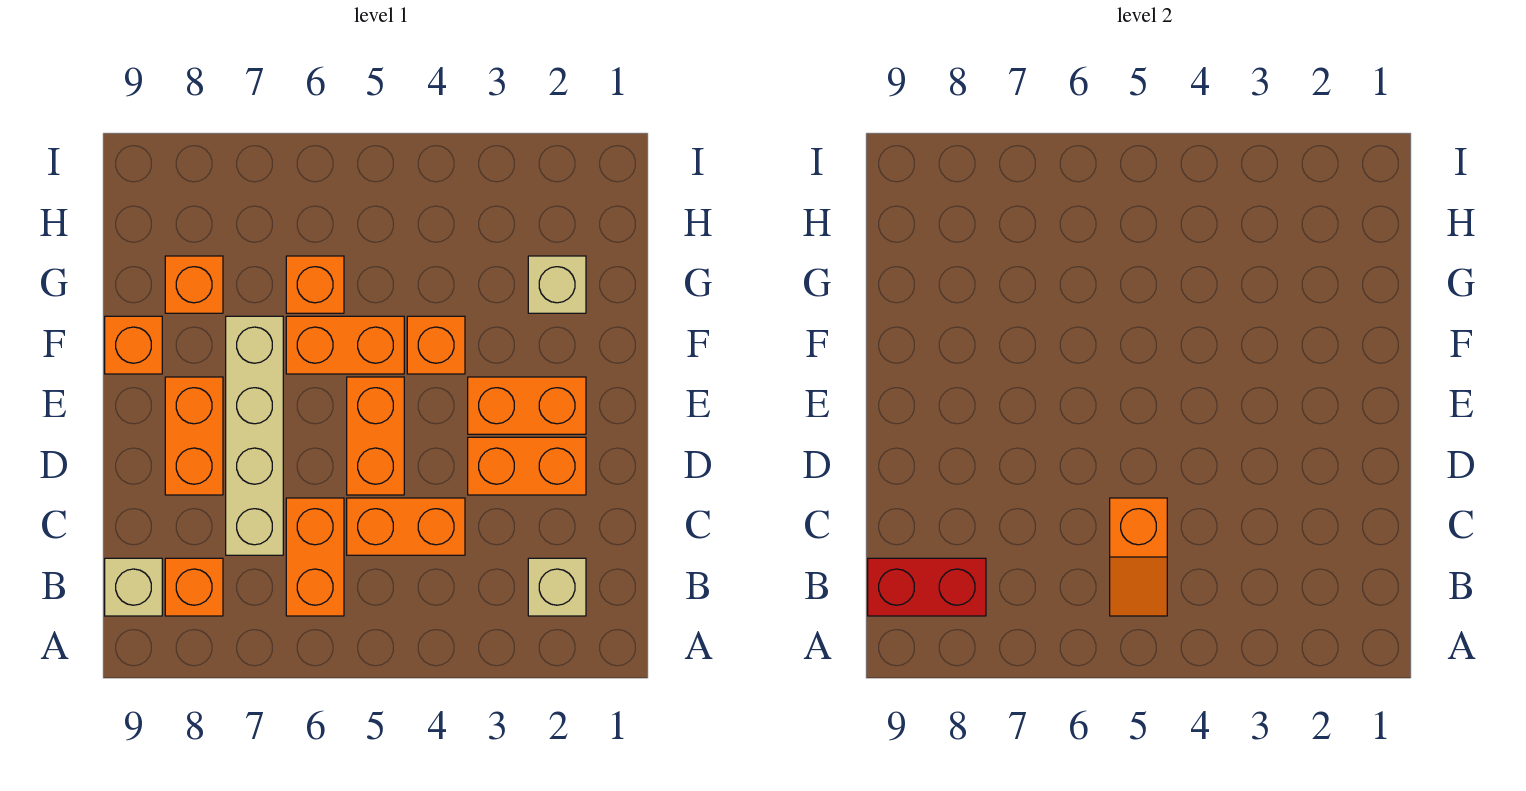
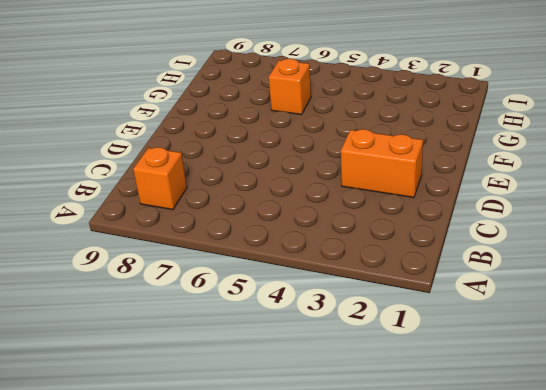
none -> tan brick B2 level 1
none -> orange brick B6:C6 level 1
none -> tan brick B9 level 1

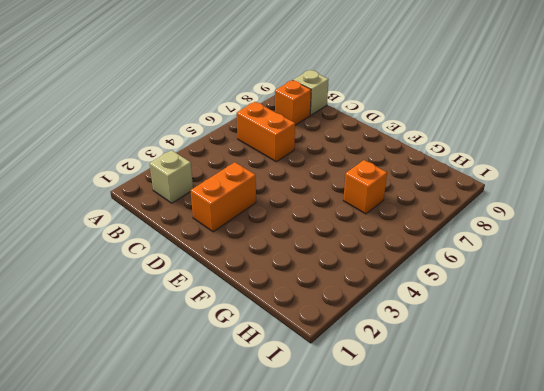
none -> orange brick C4:C5 level 1
none -> tan brick C7:F7 level 1
none -> orange brick D5:E5 level 1

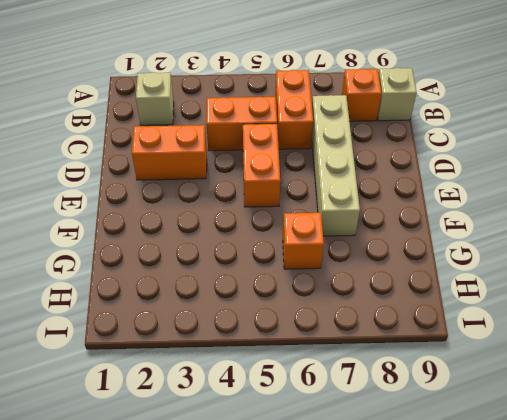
none -> orange brick D8:E8 level 1
none -> orange brick E2:E3 level 1
none -> orange brick F4 level 1

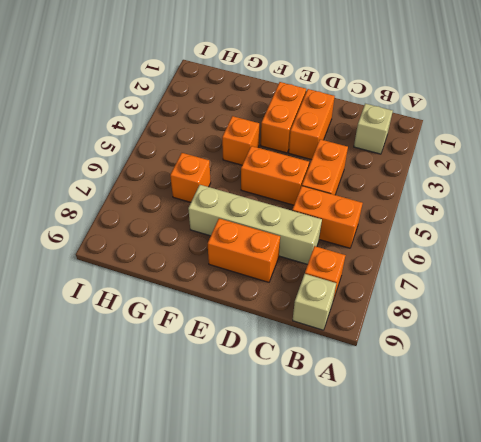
none -> orange brick F5:F6 level 1
none -> orange brick F9 level 1
none -> tan brick G2 level 1

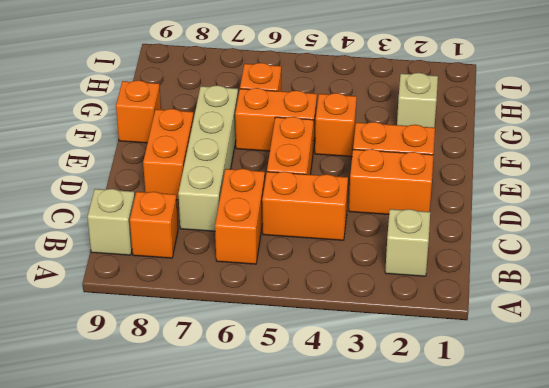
none -> orange brick G8 level 1
none -> orange slope B5:C5 level 2 top C
none -> red brick B8:B9 level 2

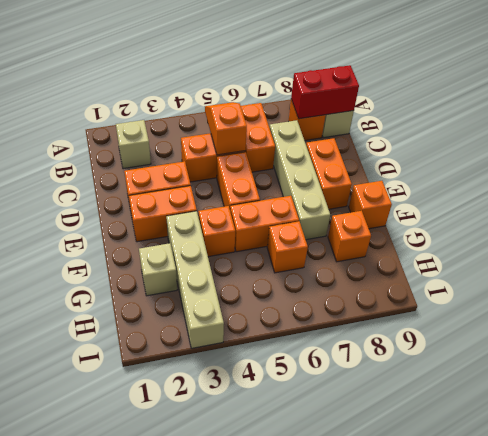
tan brick F3:I3 level 1 -> none

